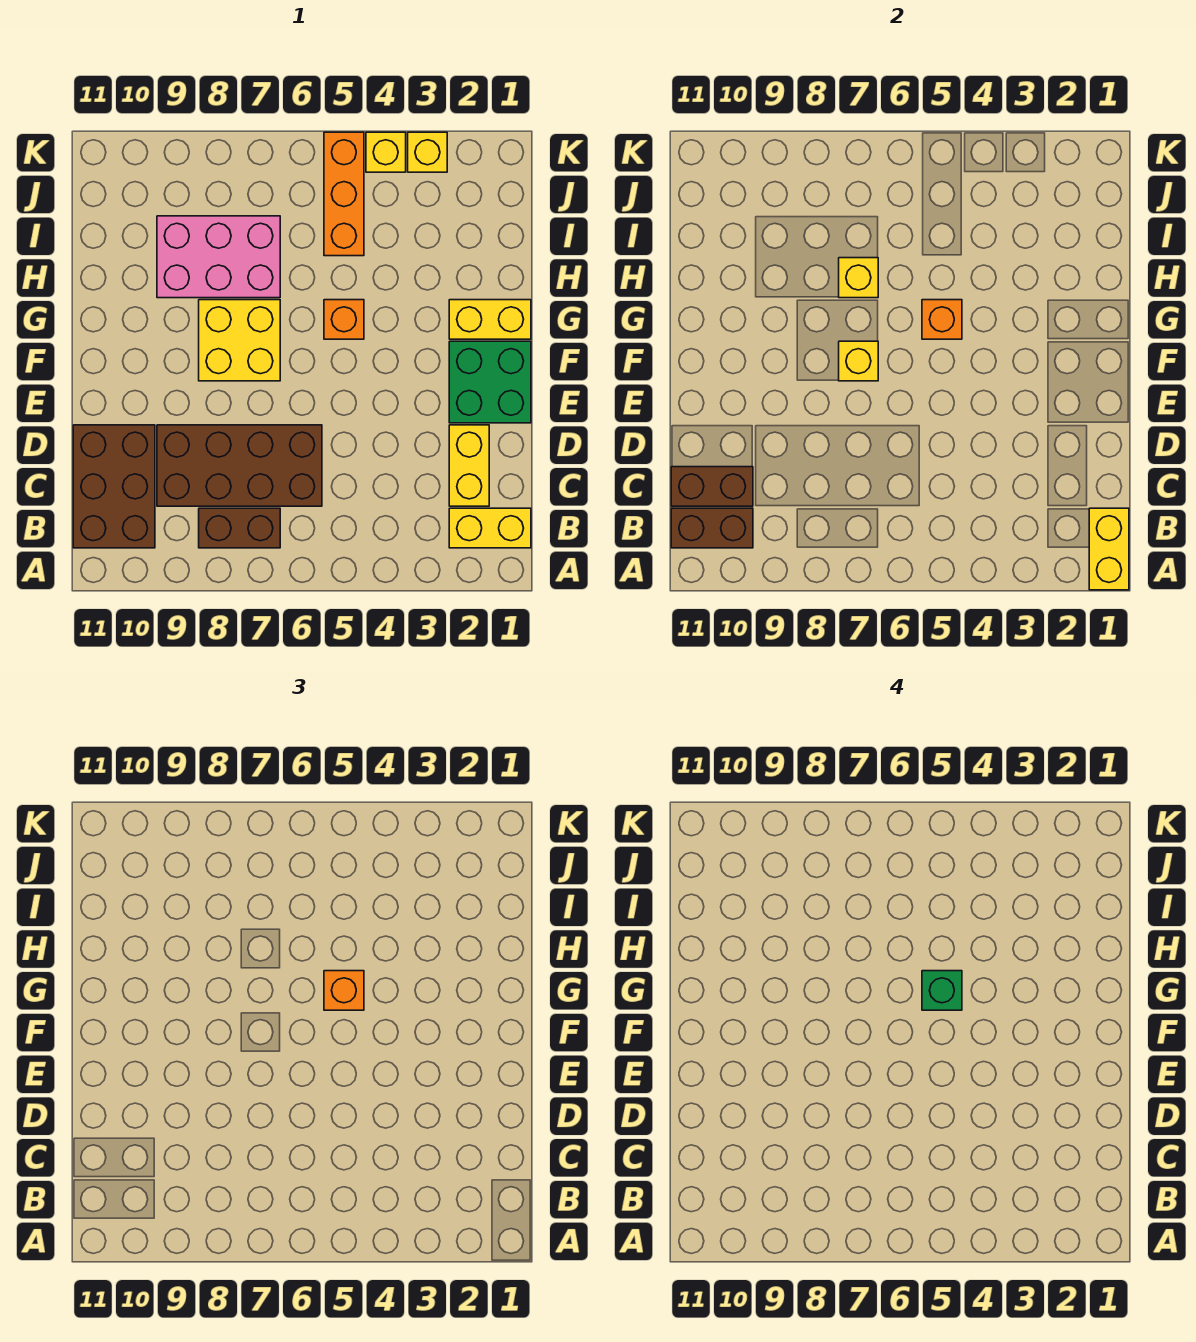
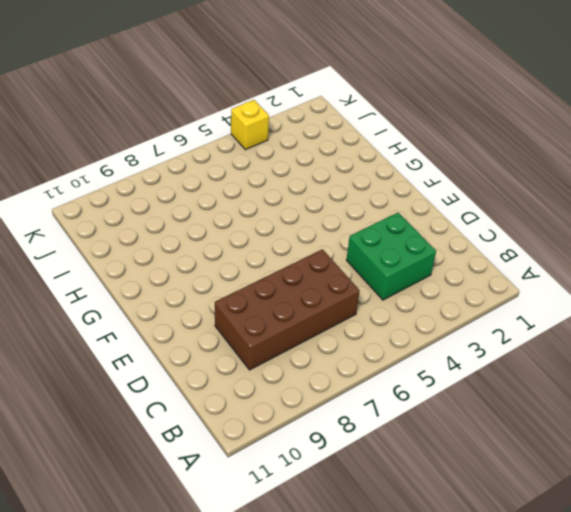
green brick C3:D4 level 1 -> green brick E1:F2 level 1
none -> yellow brick B1:B2 level 1
none -> brown brick B7:B8 level 1
none -> brown brick B10:D11 level 1

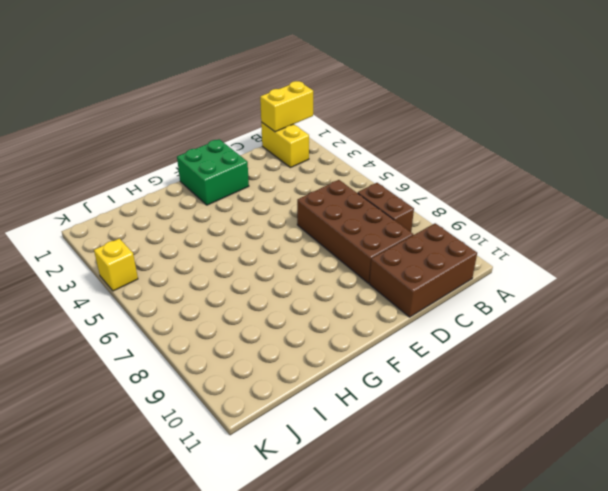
none -> yellow brick C2:D2 level 1
none -> yellow brick F7:G8 level 1
none -> yellow brick G1:G2 level 1

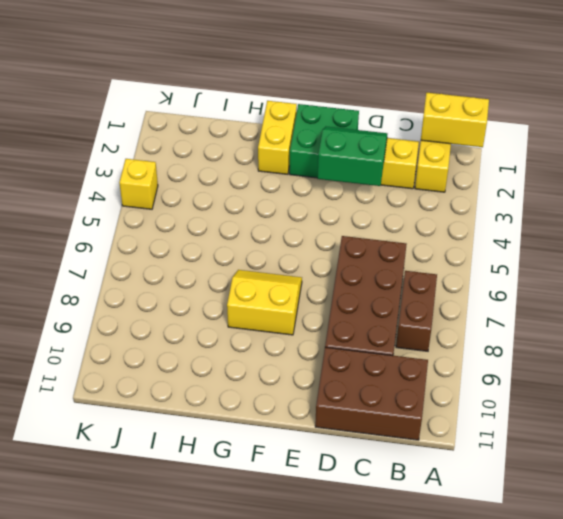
green slope D2:E3 level 2 top 3 -> none
yellow slope F7:G8 level 1 top 8 -> yellow brick F7:G8 level 1
none -> orange brick G5 level 1
none -> pink brick H7:I9 level 1
none -> orange brick I5:K5 level 1

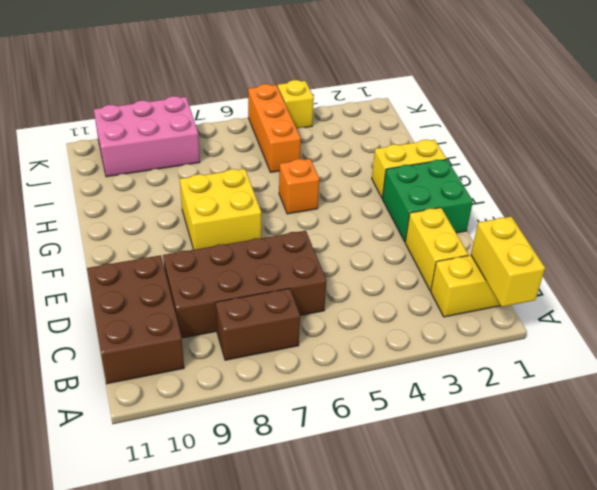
pink brick J8:K10 level 1 -> pink brick H7:I9 level 1
none -> yellow brick K3 level 1
none -> brown brick B10:B11 level 2
none -> brown brick C10:C11 level 2

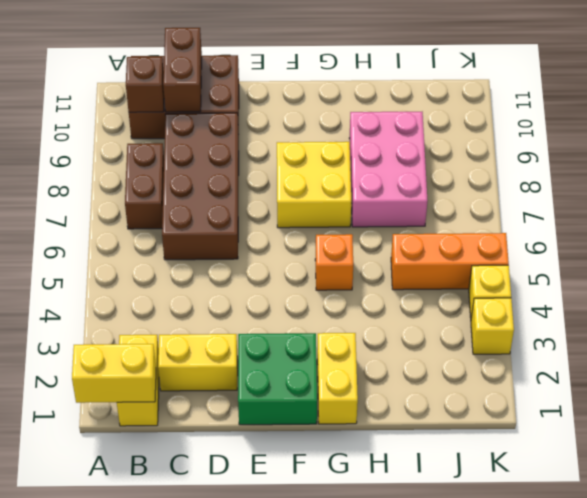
brown brick B10 level 2 -> brown brick B10:B11 level 2
none -> yellow brick F7 level 2
none -> orange brick G5 level 2
none -> yellow brick H7 level 2

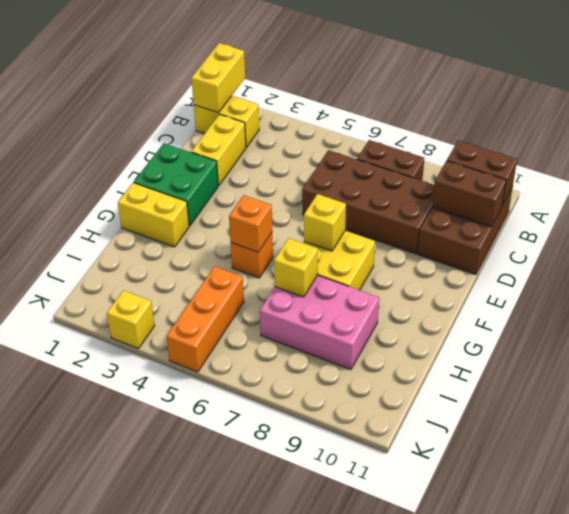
none -> yellow brick K4 level 1
none -> orange brick G5 level 3
none -> green brick G5 level 4

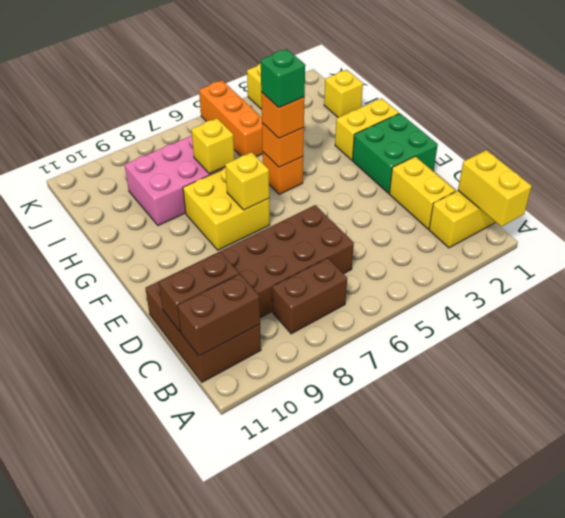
yellow brick I1 level 1 -> yellow brick K4 level 1

